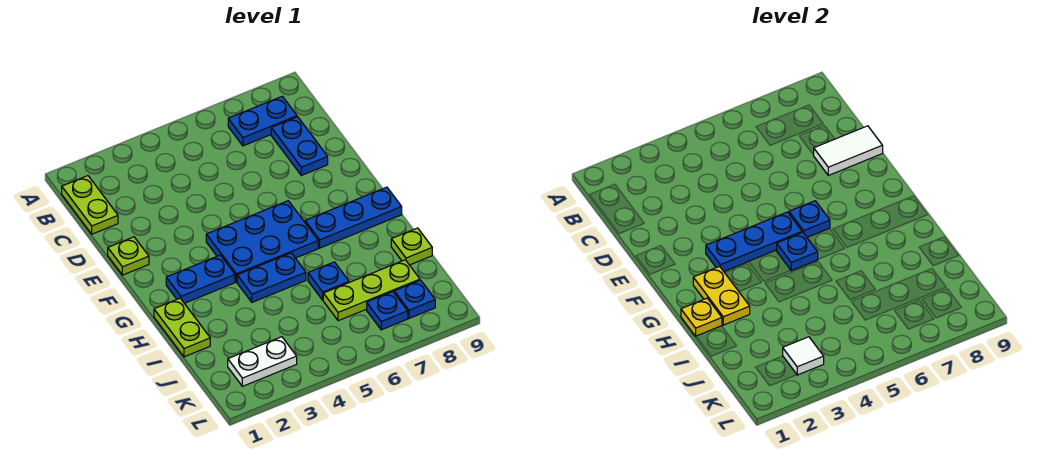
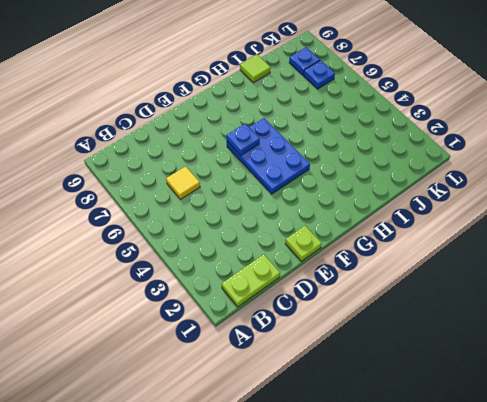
yellow tile C6 level 1 -> none
lime tile I9 level 1 -> lime plate I9 level 1
none -> blue plate B7:B8 level 1
none -> blue plate C8:D8 level 1
none -> blue plate G2:G3 level 1

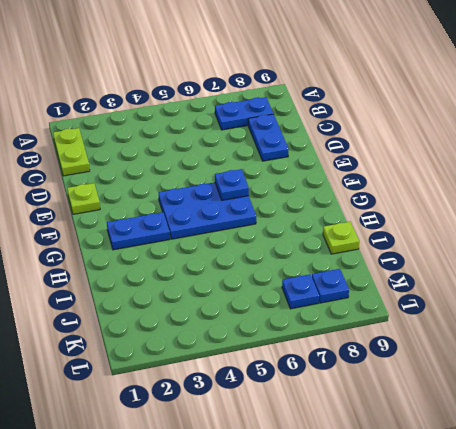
none -> blue plate G7:G9 level 1
none -> lime plate H1:I1 level 1
none -> blue plate H4:H5 level 1

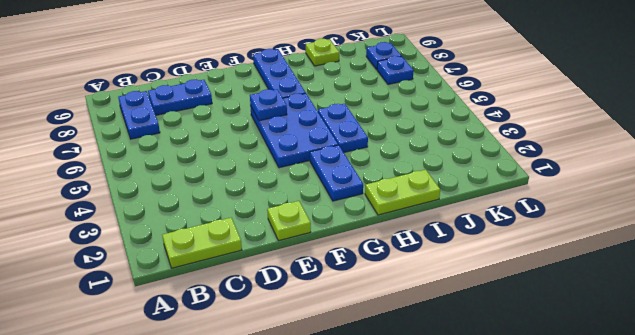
none -> blue plate I6 level 1
none -> lime plate J6:J8 level 1
none -> white plate K2:K3 level 1

